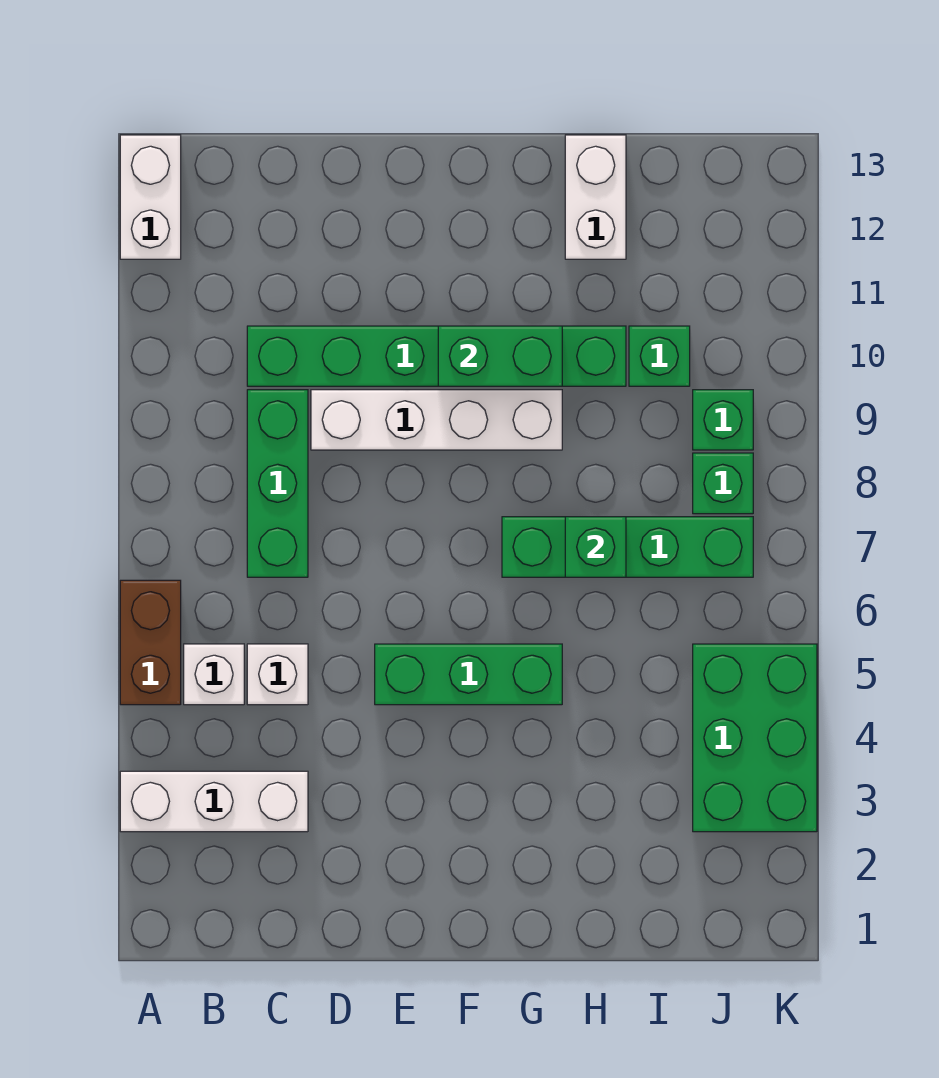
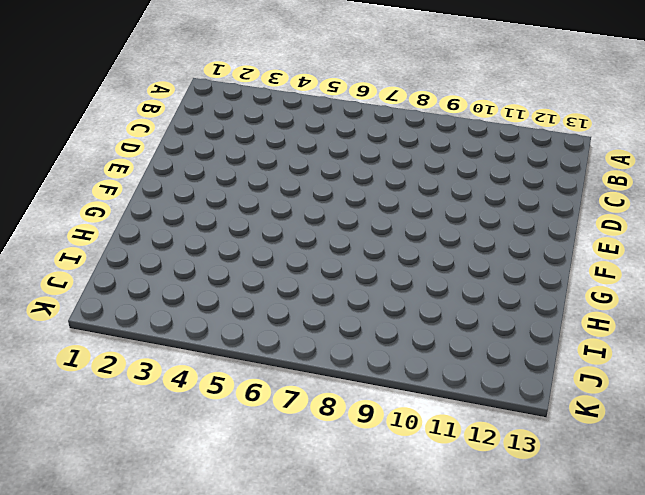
none -> white brick A3:C3 level 1
none -> brown brick A5:A6 level 1
none -> white brick A12:A13 level 1

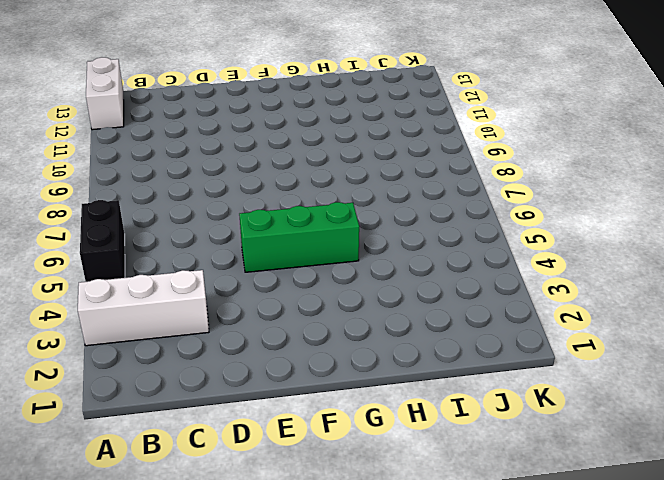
black brick A5:A6 level 1 -> brown brick A5:A6 level 1
none -> white brick B5 level 1
none -> white brick C5 level 1
none -> green brick C7:C9 level 1

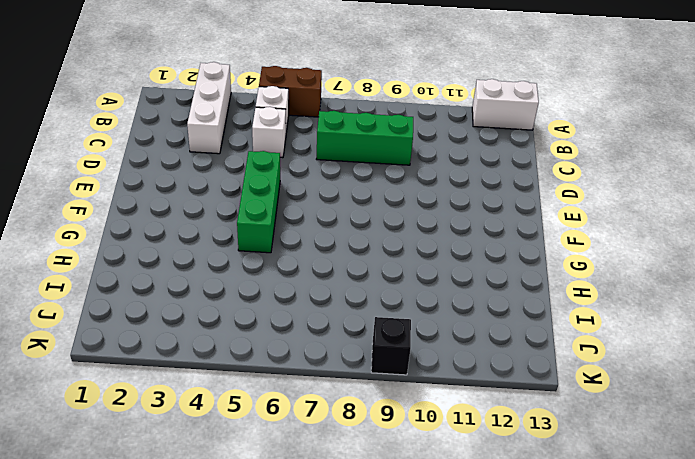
black brick K9 level 1 -> none
none -> green brick C10:H10 level 1
none -> white brick D9:G9 level 1
none -> green brick G7:J7 level 1

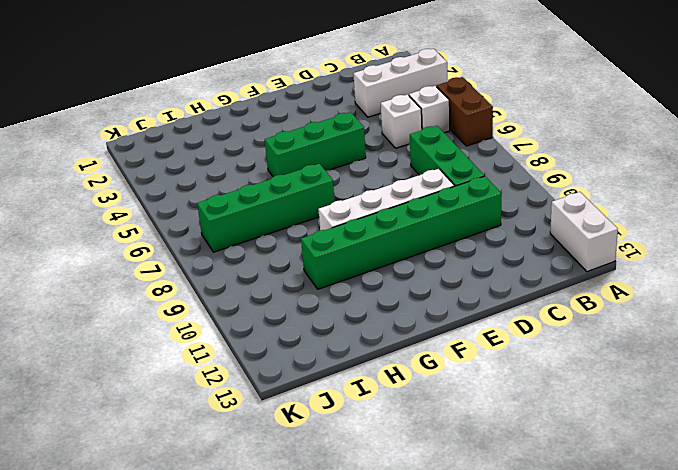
none -> white brick H12:H13 level 1
none -> green brick I10 level 1
none -> green brick J3:K5 level 1

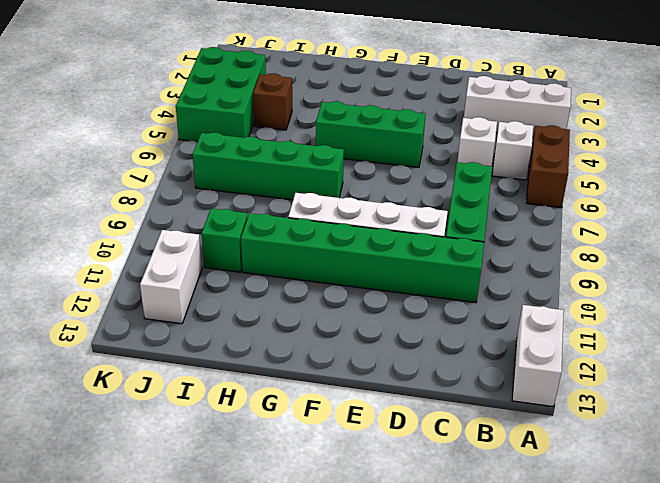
brown brick I4 level 1 -> none
white brick J11:J12 level 1 -> white brick H12:H13 level 1
none -> green brick J8 level 1
none -> green brick J9 level 1
none -> green brick F10:G10 level 2

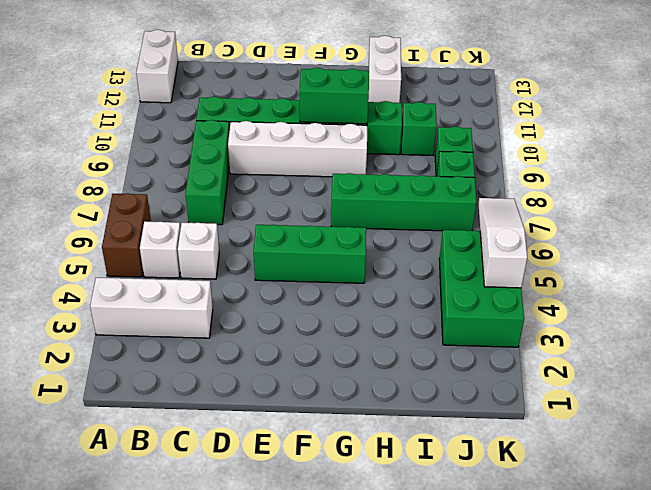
white slope K4:K6 level 2 top 4 -> none
none -> green brick H7 level 2

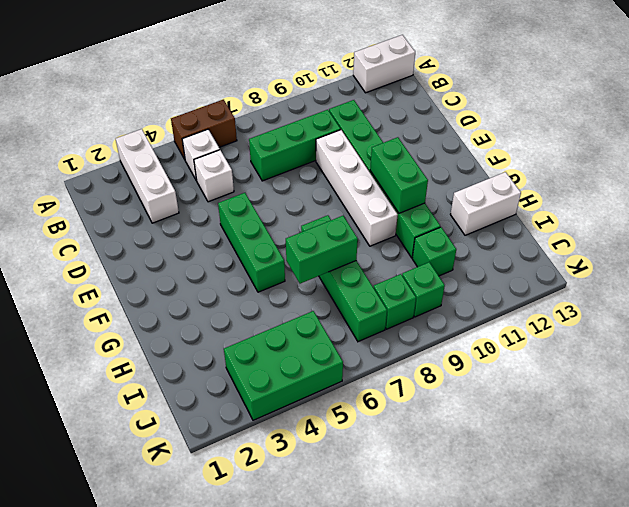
green brick H6:H7 level 2 -> green brick H7 level 2

